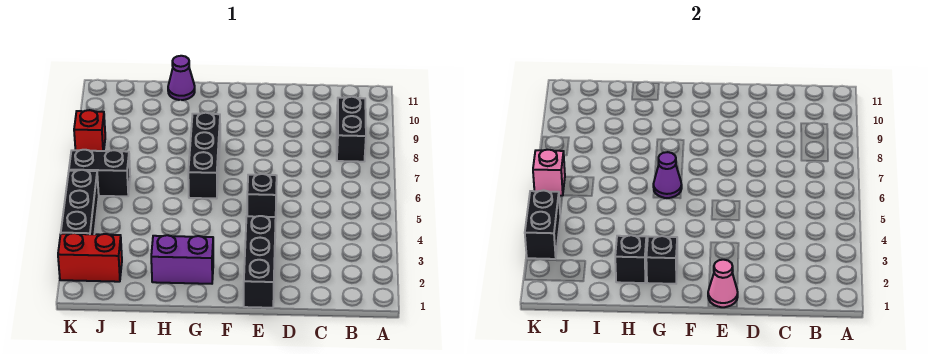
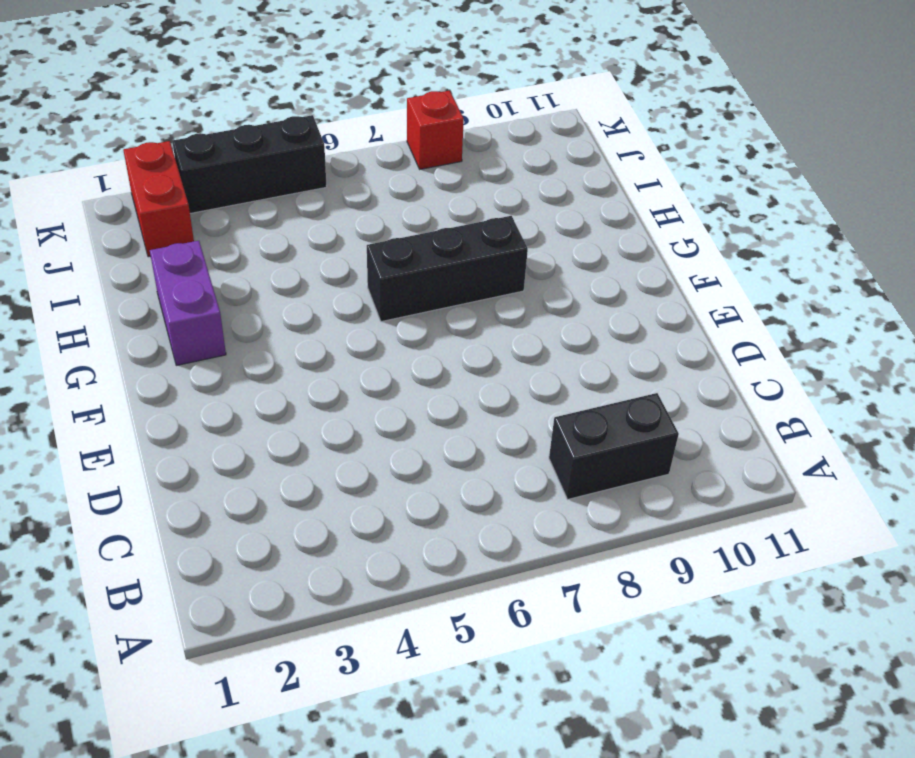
none -> black brick E1:E3 level 1
none -> black brick E5 level 1
none -> purple cone H11 level 1

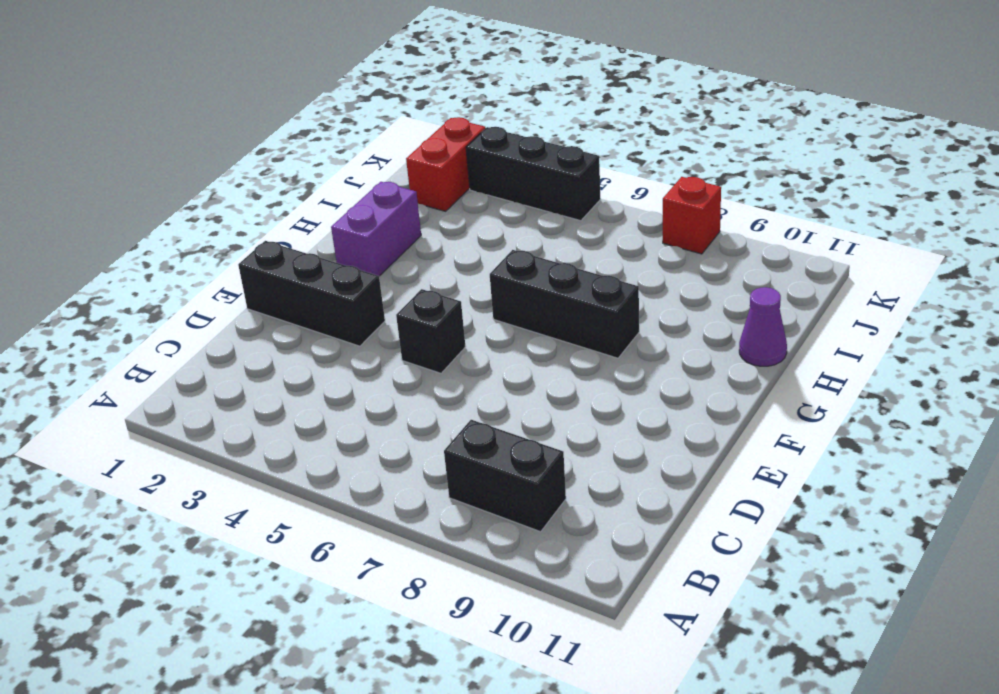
none -> black brick J6:K6 level 1
none -> pink cone E1 level 2
none -> black brick G2 level 2

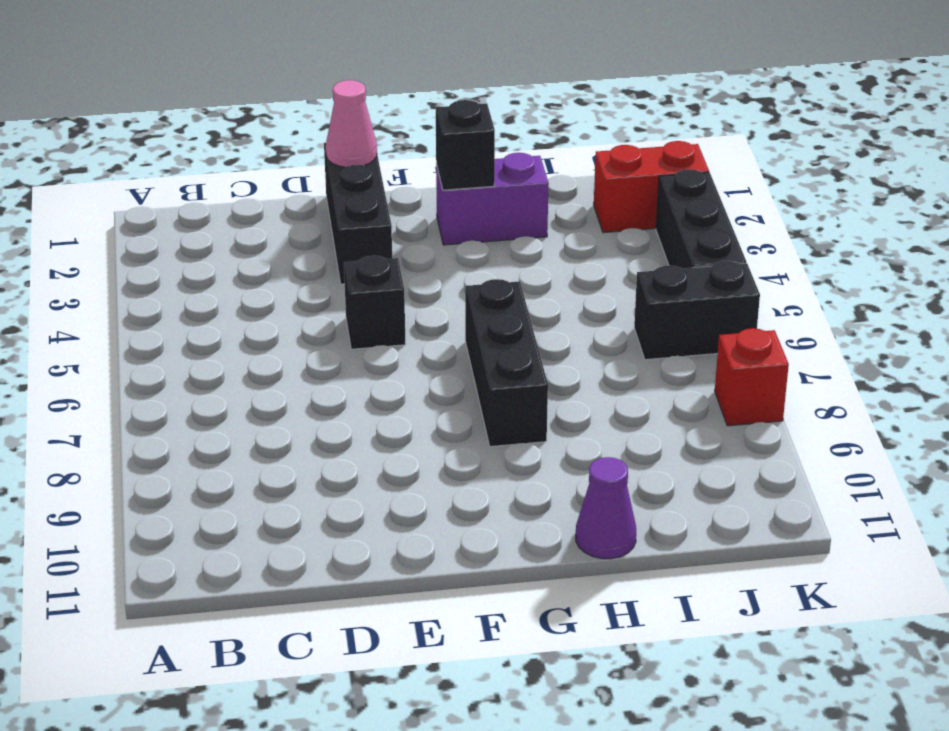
none -> black brick B8:B9 level 1
none -> purple cone G6 level 2
none -> black brick H2 level 2

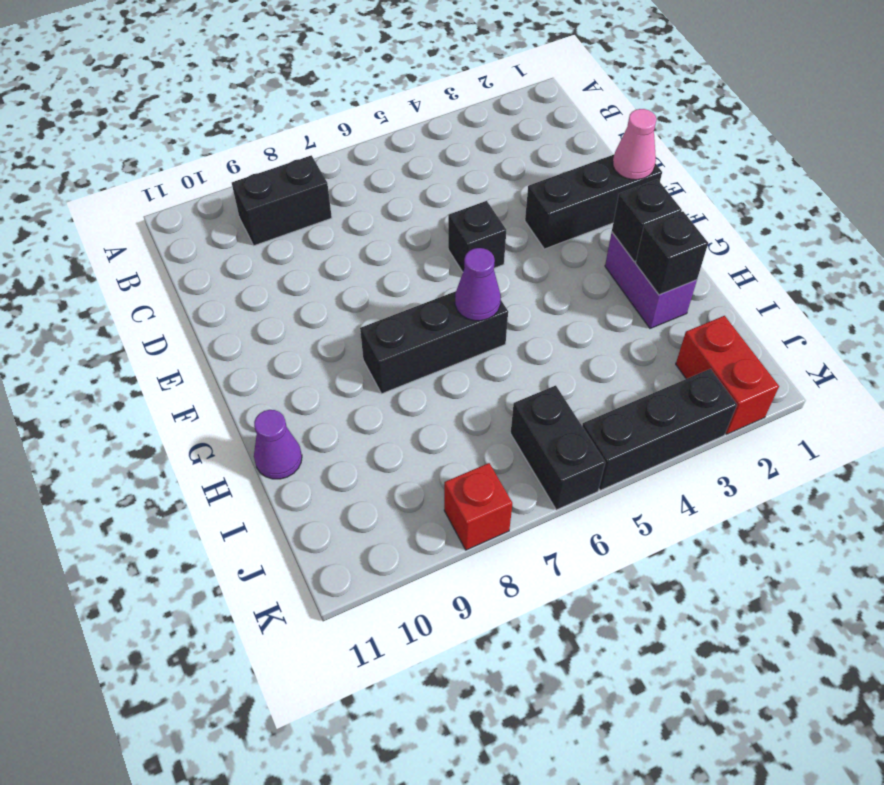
none -> black brick K3:K4 level 2
none -> pink brick K6 level 2

